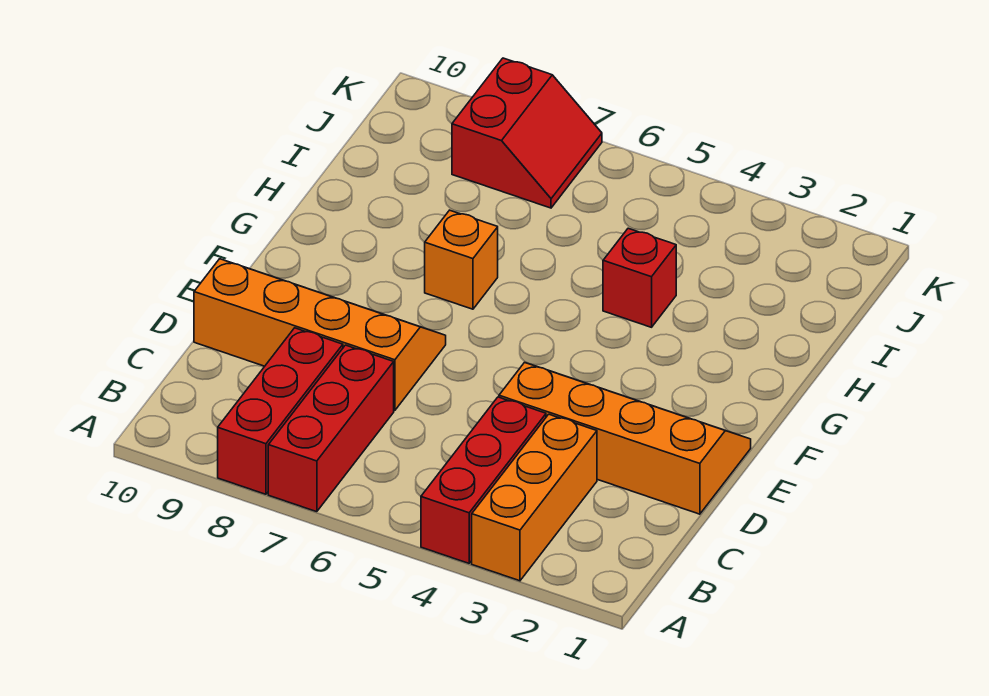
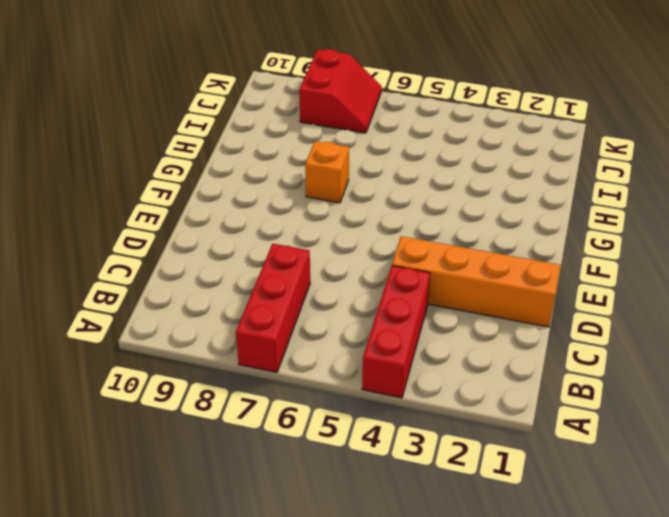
none -> orange brick A3:C3 level 1
none -> red brick A8:C8 level 1

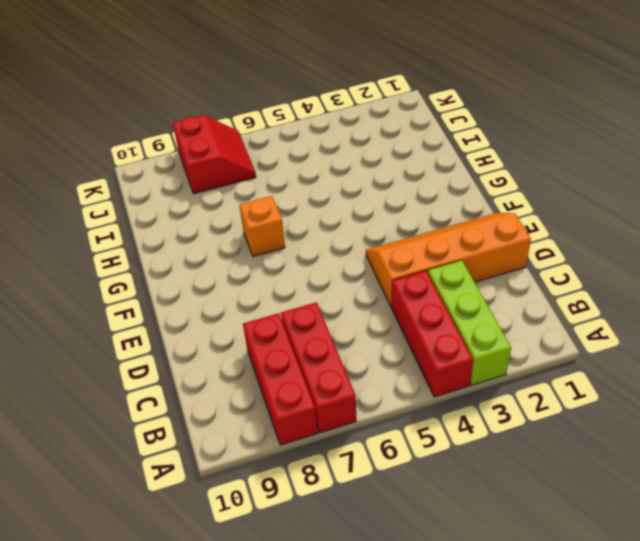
lime brick A3:C3 level 1 -> orange brick A3:C3 level 1
none -> orange slope D7:E10 level 1 top D
none -> red brick H4 level 1

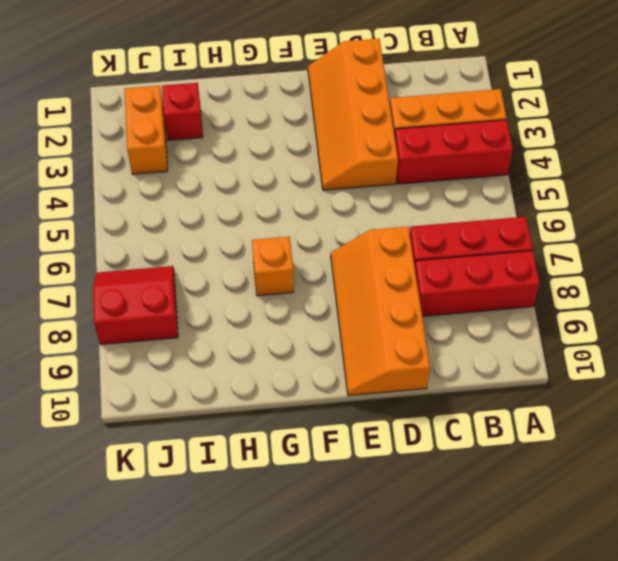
red brick I2 level 1 -> red brick H4 level 1
orange brick J2:J3 level 1 -> none

